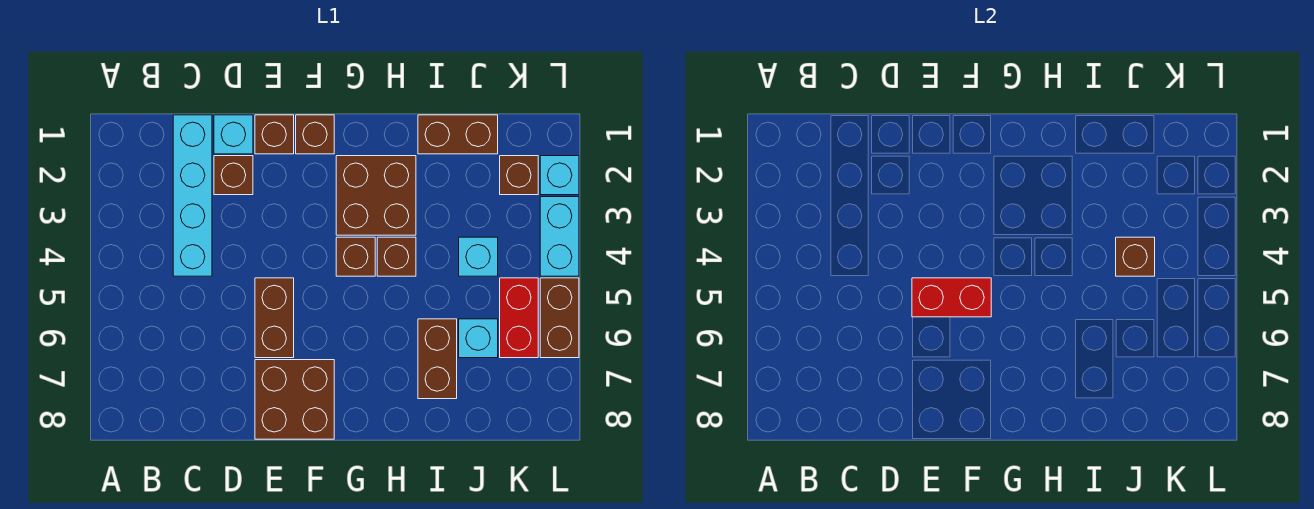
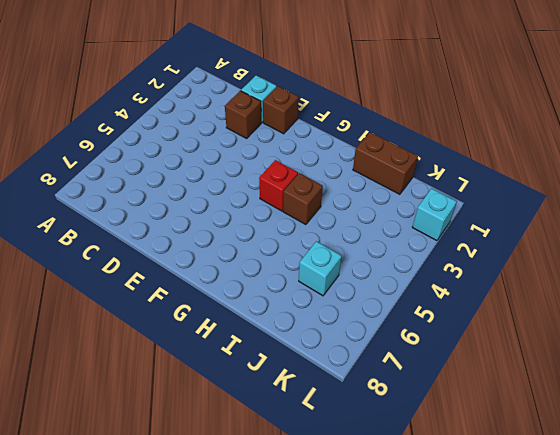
red brick G4 level 1 -> brown brick G4 level 1
none -> cyan brick C1:C4 level 1
none -> brown brick E5:E6 level 1
none -> brown brick E7:F8 level 1

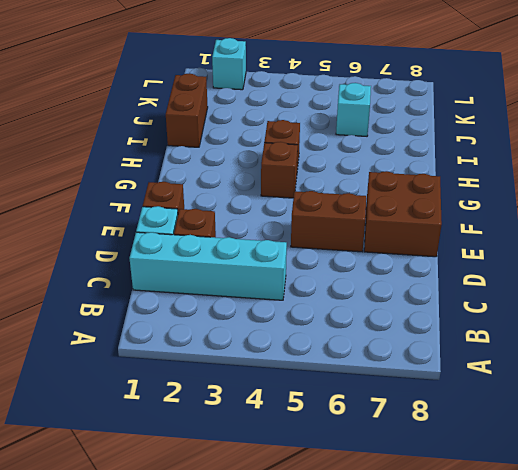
none -> brown brick F1 level 1
none -> brown brick G2:H3 level 1
none -> brown brick I6:I7 level 1

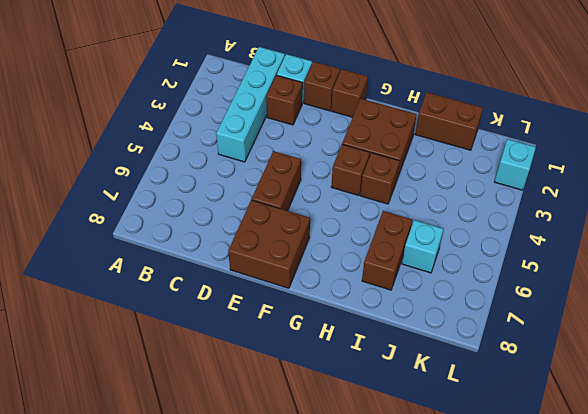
none -> cyan brick J4 level 1
none -> brown brick K2 level 1
none -> red brick K5:K6 level 1

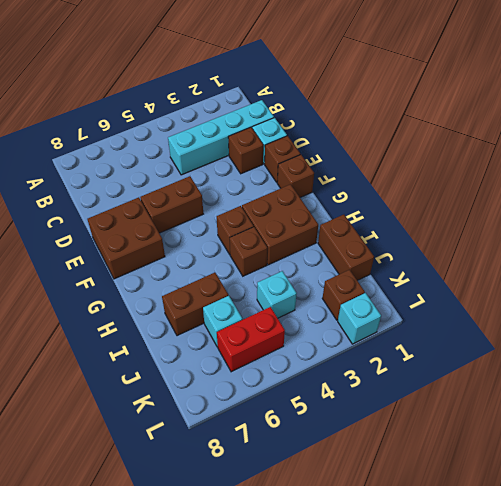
none -> cyan brick L3:L4 level 1
none -> brown brick L5:L6 level 1
none -> red brick E5:F5 level 2

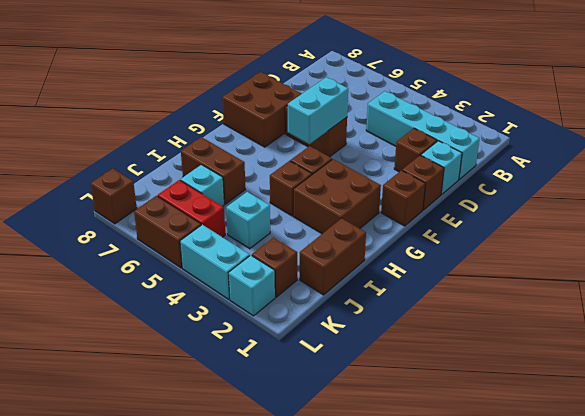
cyan brick E5:F5 level 2 -> red brick E5:F5 level 2
brown brick L8 level 1 -> brown brick J4 level 2

